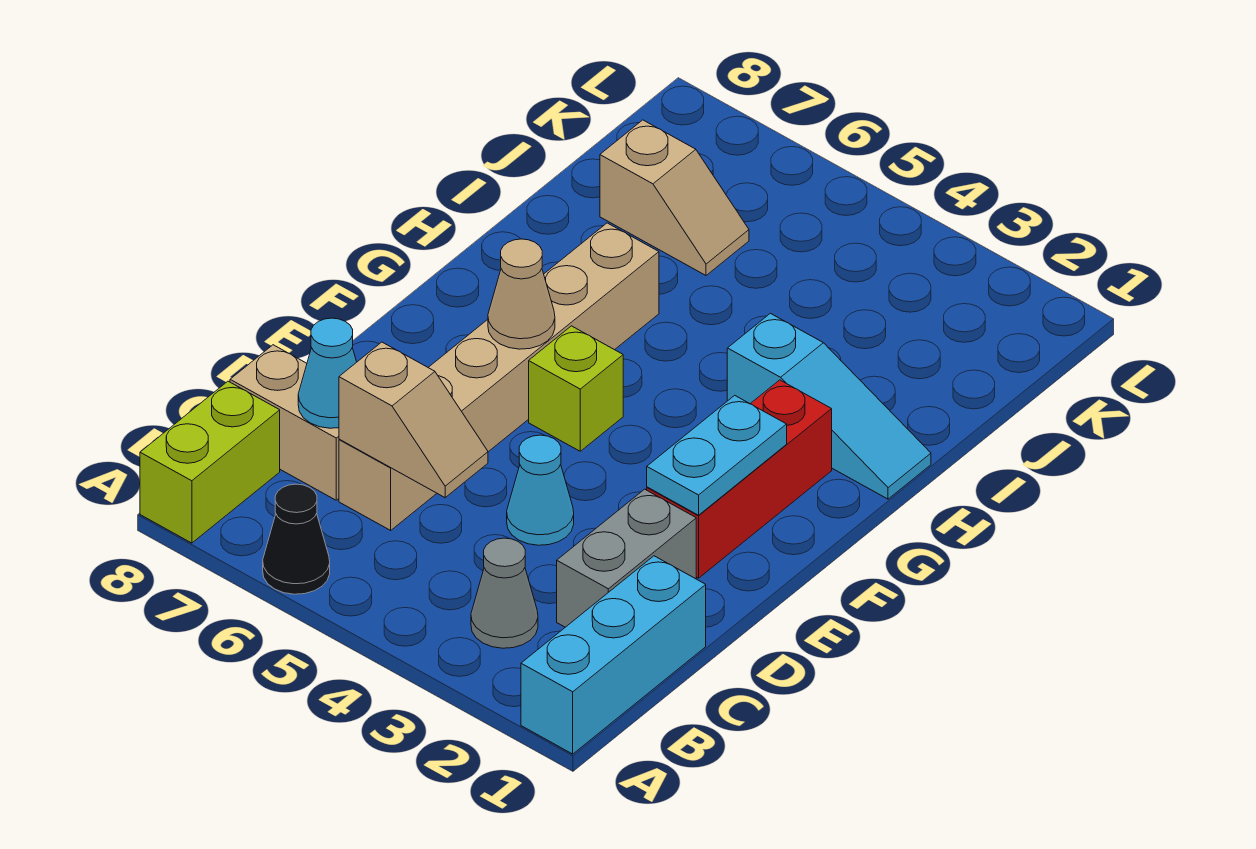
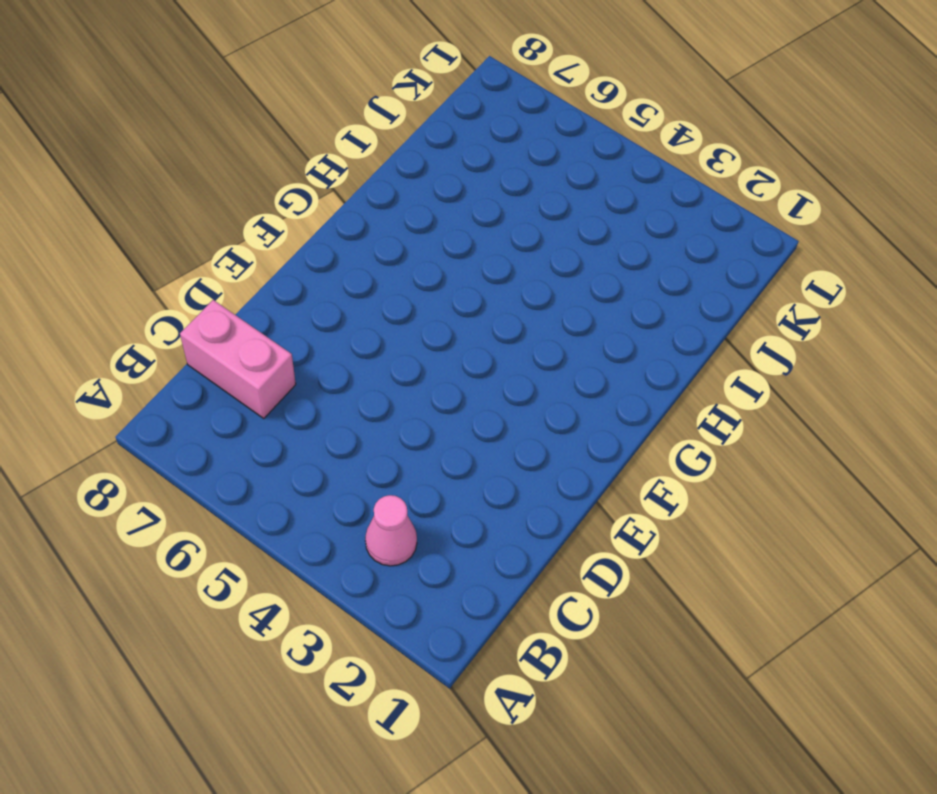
pink cone B3 level 1 -> grey cone B3 level 1
pink brick C7:C8 level 1 -> tan brick C7:C8 level 1
none -> cyan brick A1:C1 level 1
none -> black cone A6 level 1
none -> lime brick A8:B8 level 1

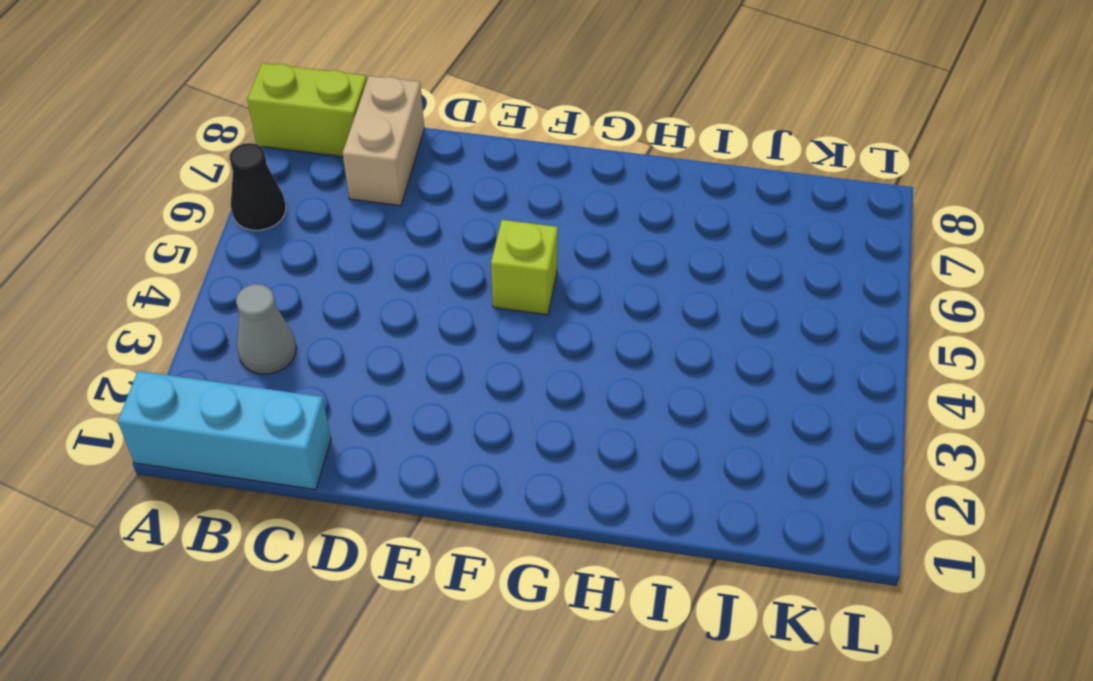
none -> grey brick C2:D2 level 1
none -> tan brick C6:H6 level 1
none -> cyan cone D4 level 1

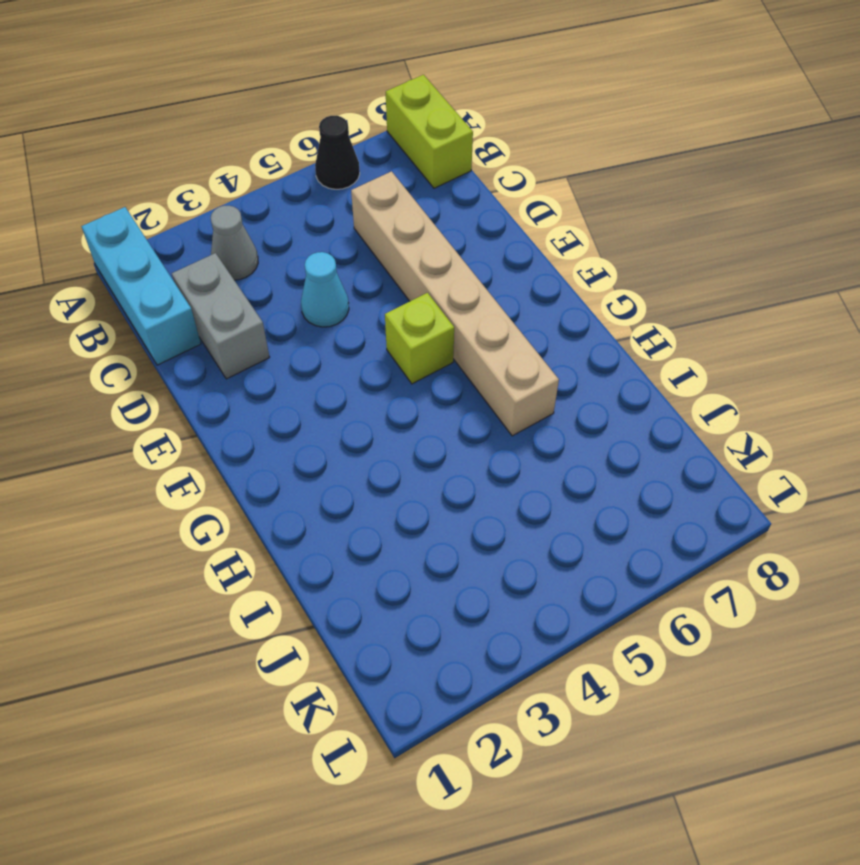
none -> tan brick C7:C8 level 1
none -> red brick E2:G2 level 1
none -> cyan slope H1:H3 level 1 top 3

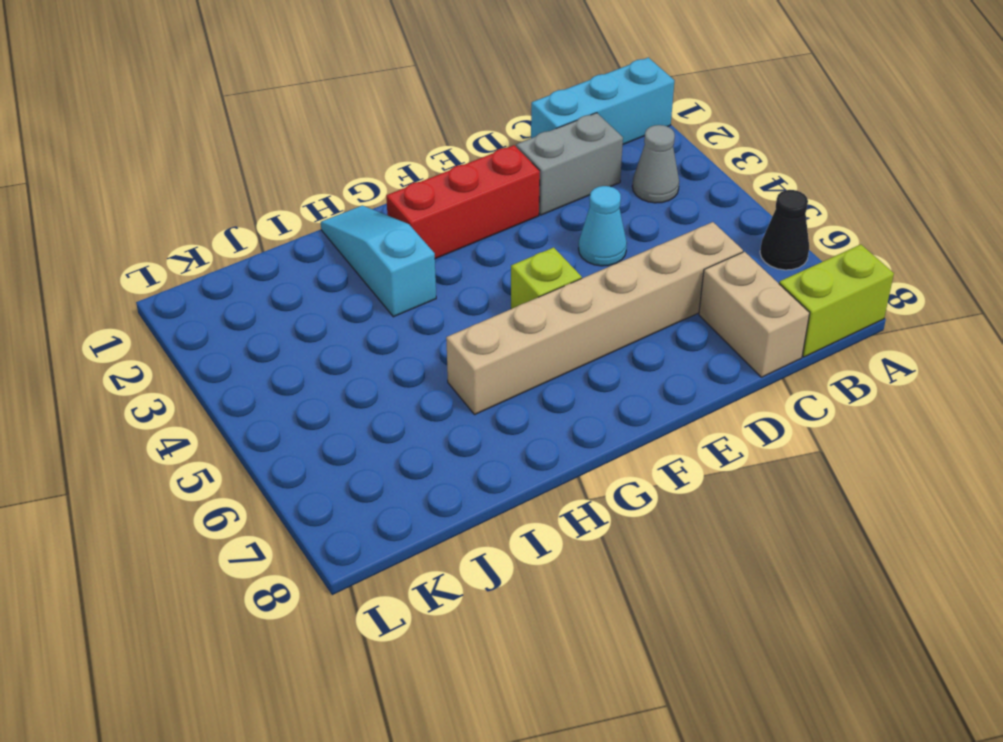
none -> tan slope J6:J7 level 1 top 7
none -> tan slope C5:C6 level 2 top 6
none -> cyan cone C7 level 2

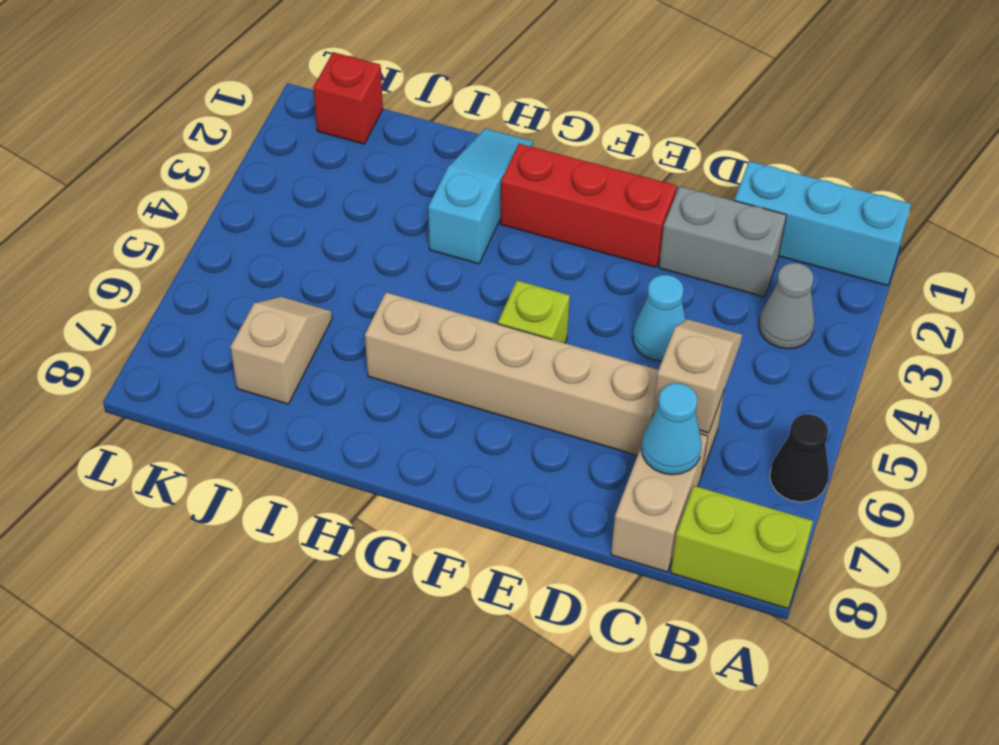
red brick K1 level 1 -> none
none -> cyan plate E2:F2 level 2
none -> tan cone F6 level 2

